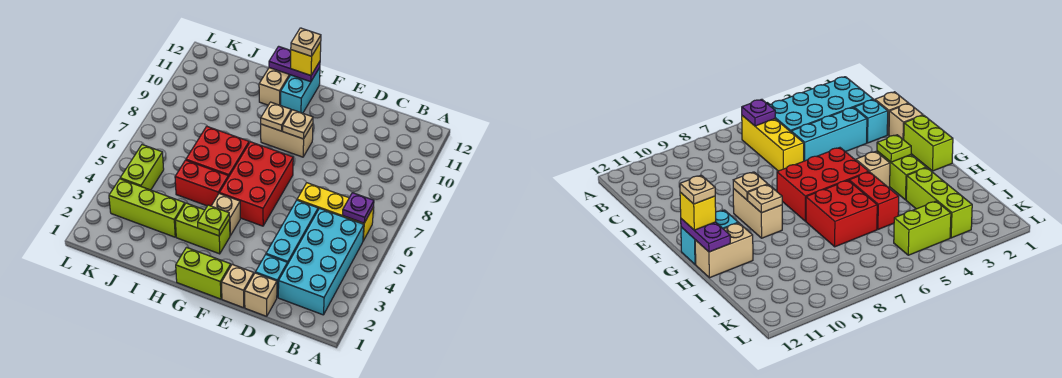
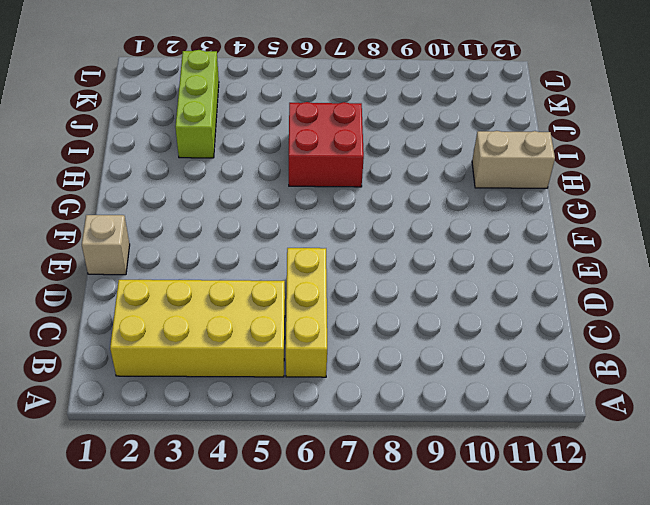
yellow brick B2:C5 level 1 -> cyan brick B2:C5 level 1
none -> tan brick D1 level 1
none -> cyan brick D2 level 1
none -> cyan brick D3:D5 level 1

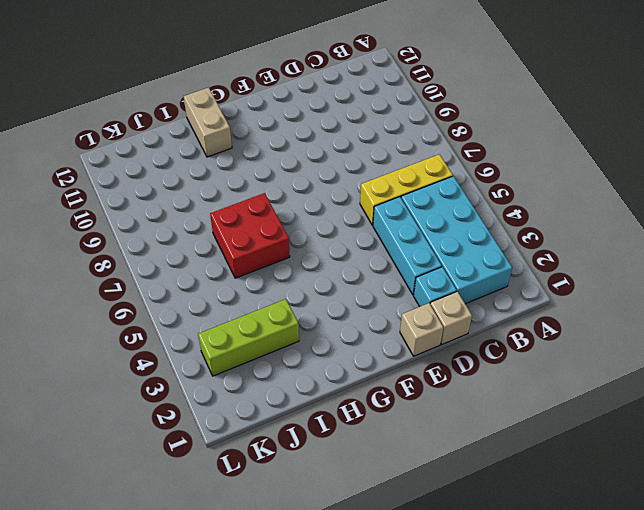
none -> lime brick F1:G1 level 1
none -> red brick F5:G7 level 1
none -> tan brick F9:G9 level 1

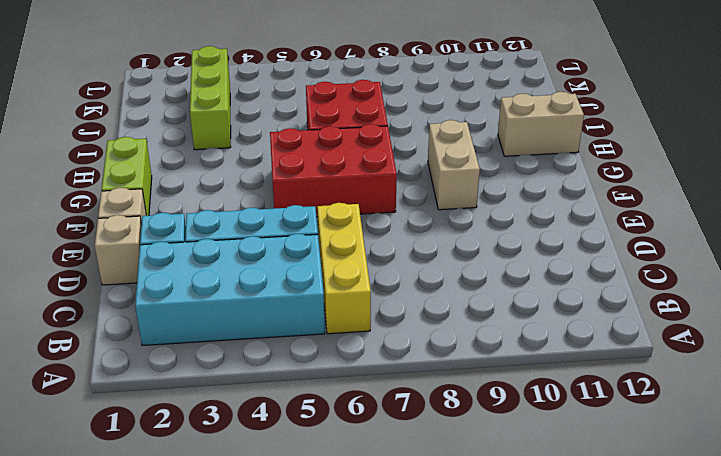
none -> lime brick G3:H3 level 1
none -> tan brick G4 level 1
none -> cyan brick G11:G12 level 1

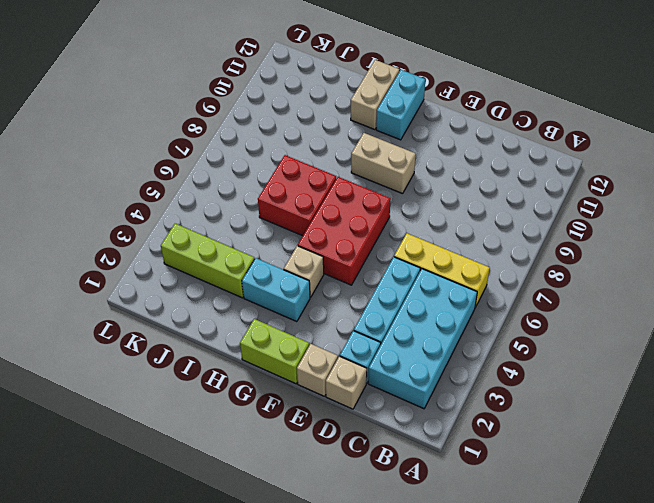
cyan brick G3:H3 level 1 -> lime brick G3:H3 level 1
none -> red brick H5:I5 level 1
none -> lime brick K4:K5 level 1
none -> purple plate B6 level 2

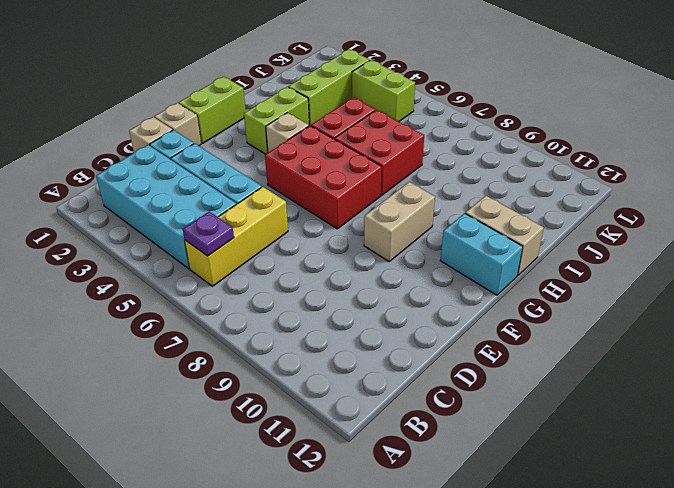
none -> tan plate F9 level 2
none -> lime plate G3 level 2
none -> tan plate G9 level 2

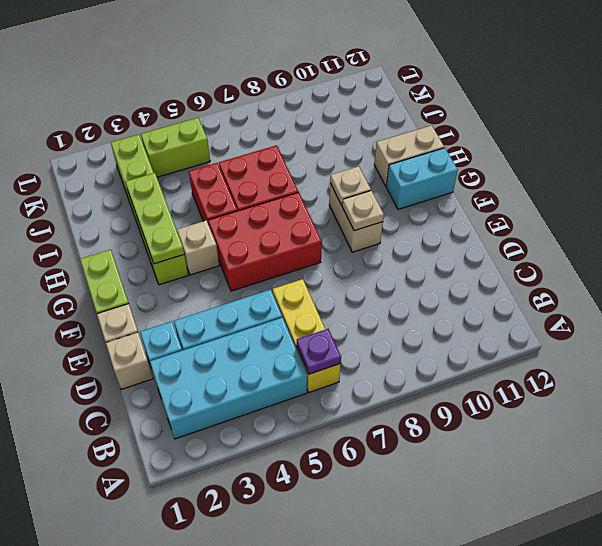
lime plate G3:I3 level 2 -> lime plate G3 level 2
none -> purple plate G12:H12 level 2
none -> yellow brick G12 level 3
none -> tan plate G12 level 4

